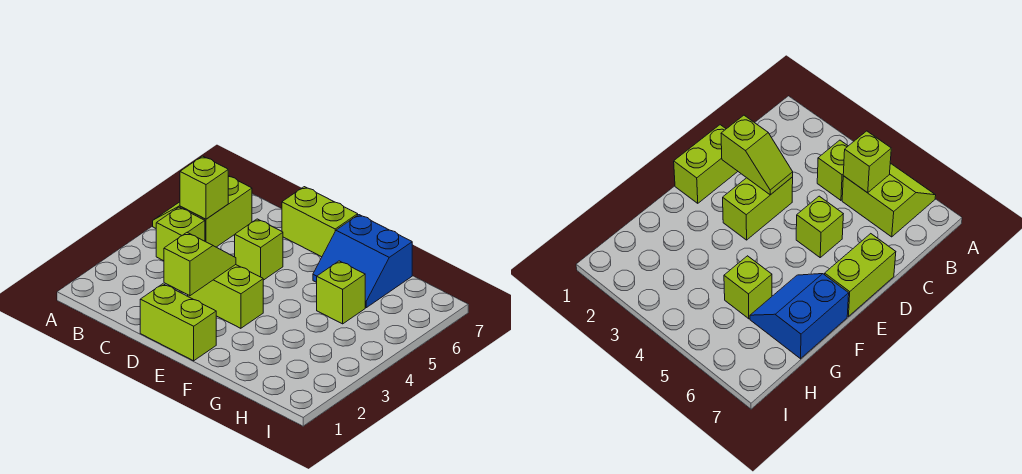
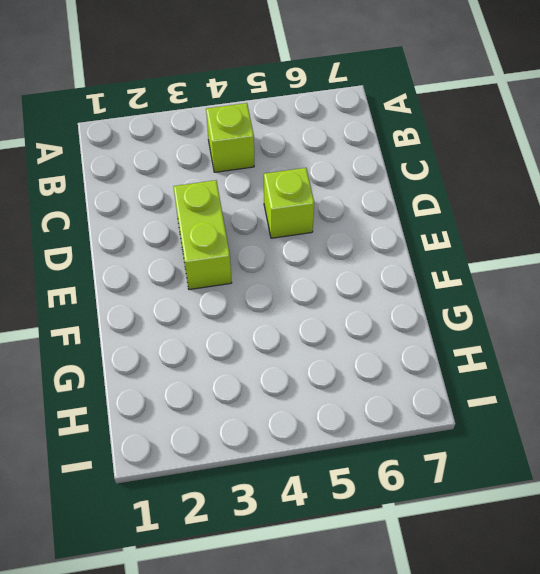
none -> lime slope A5:B6 level 1 top B
none -> lime brick D1:E1 level 1

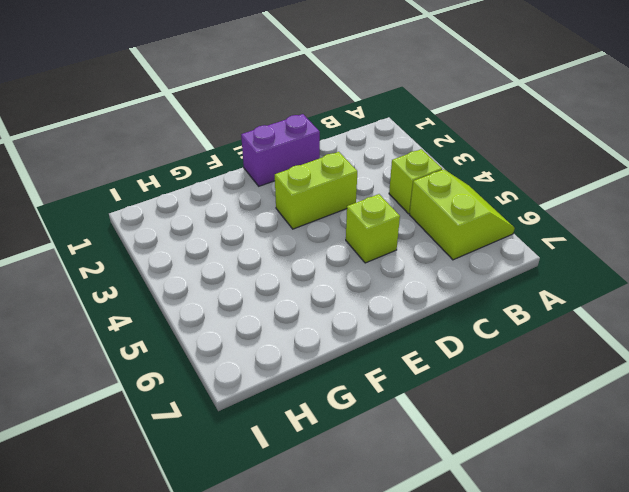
purple brick D1:E1 level 1 -> lime brick D1:E1 level 1
none -> lime brick D7:E7 level 1
none -> blue slope F6:G7 level 1 top 7

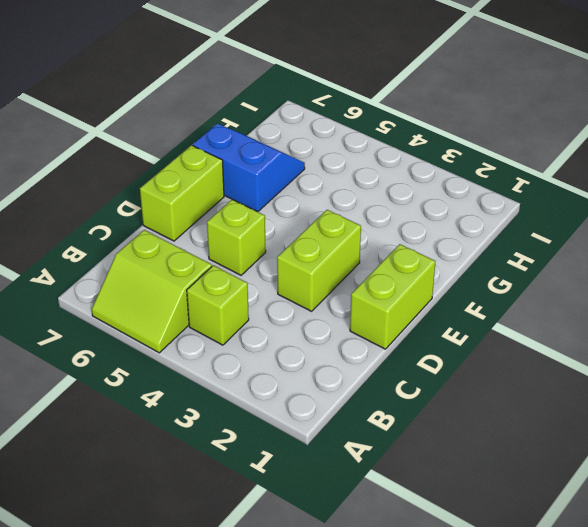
blue slope F6:G7 level 1 top F -> blue slope F6:G7 level 1 top 7
none -> lime brick G5 level 1
none -> lime brick B5 level 2

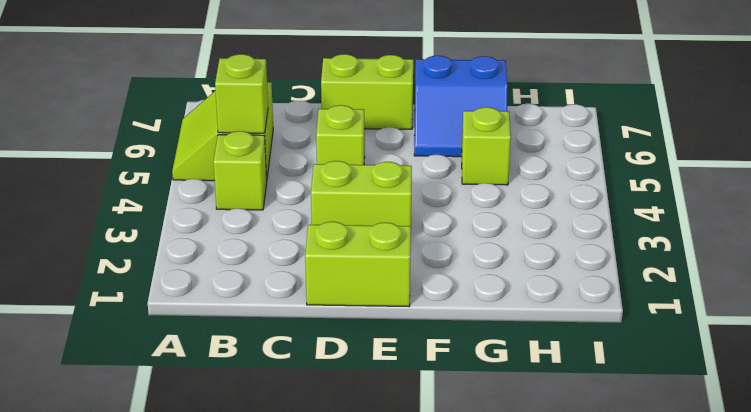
none -> lime slope D2:D3 level 2 top 2

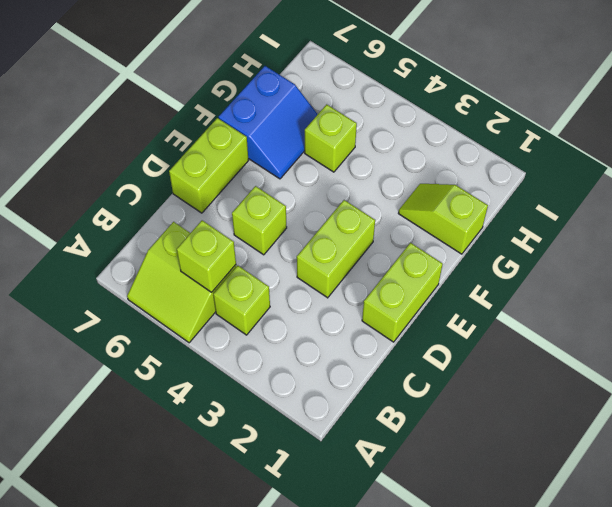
lime slope G1:G2 level 1 top 1 -> lime slope D2:D3 level 2 top 2

